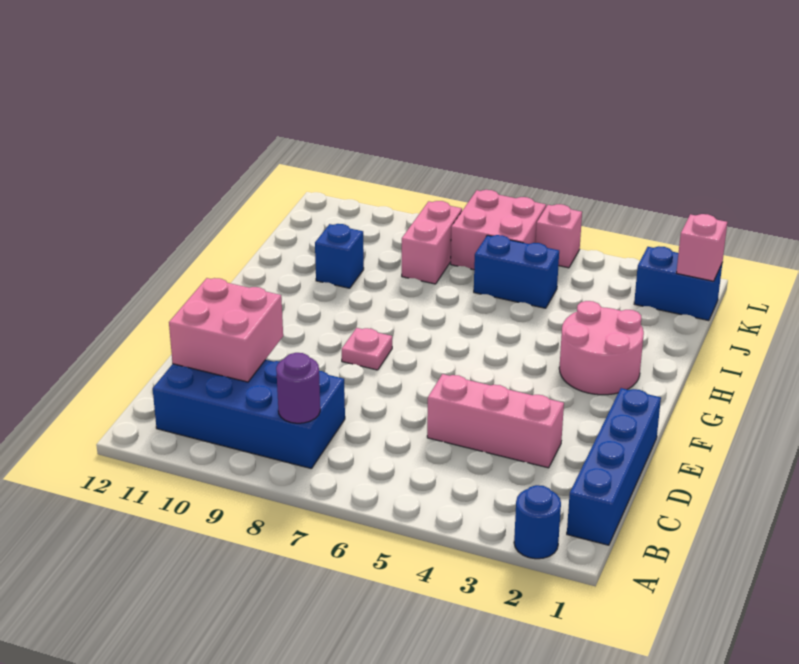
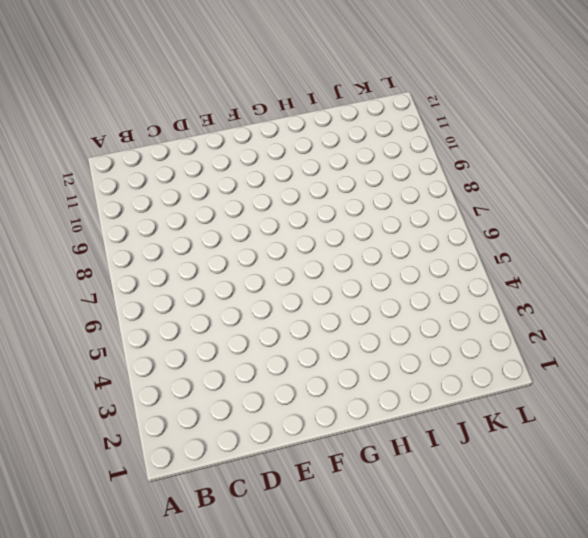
none -> blue round brick A2 level 1
none -> blue brick B1:E1 level 1
none -> blue brick B8:C11 level 1

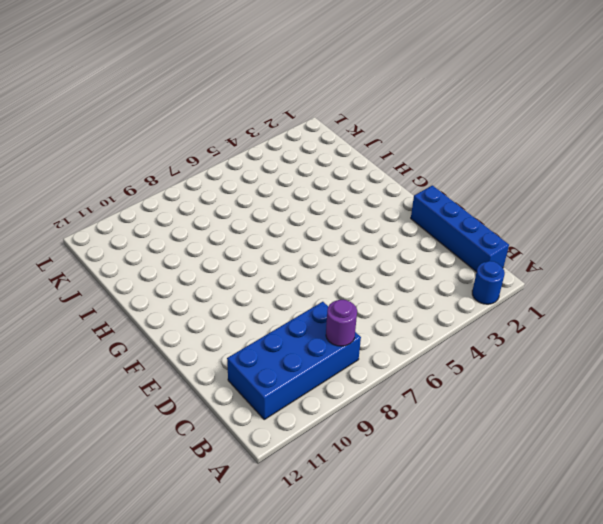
none -> pink brick D3:D5 level 1
none -> pink plate F8 level 1
none -> pink round brick G2:H3 level 1

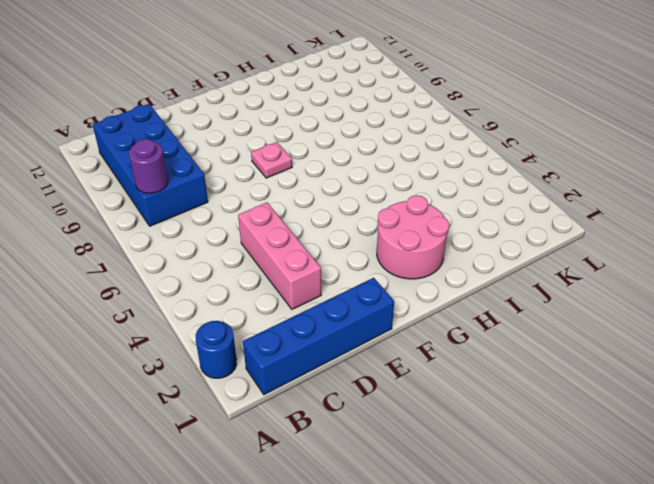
none -> blue brick I10 level 1
none -> blue brick J5:J6 level 1
none -> pink brick J8:K8 level 1

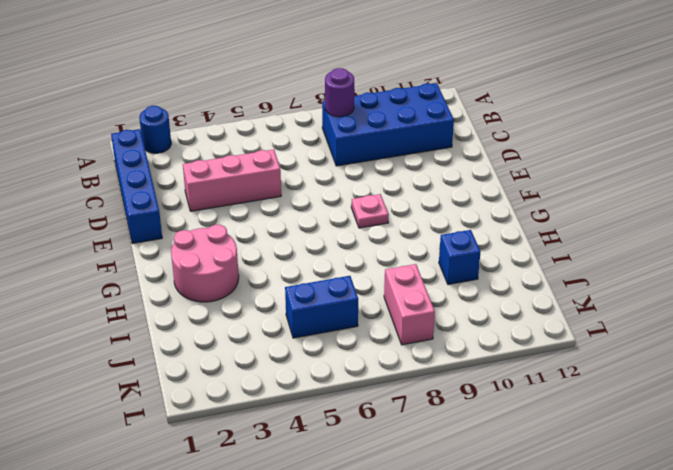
none -> blue brick K1:K2 level 1
none -> pink brick K6:L7 level 1
none -> pink brick L5 level 1

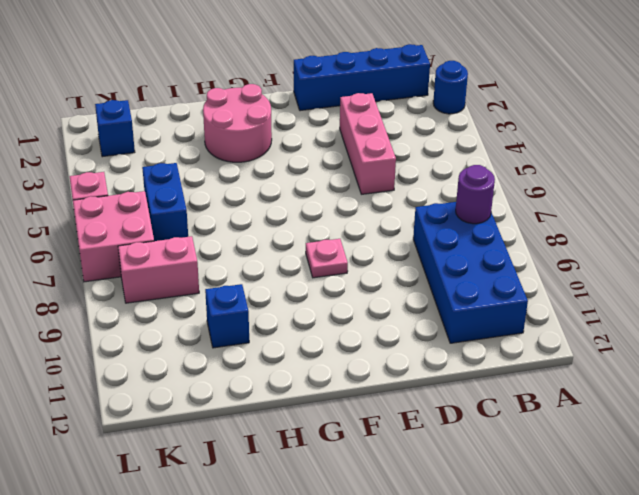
blue brick K2 level 1 -> blue brick K1:K2 level 1
none -> pink brick C10:D11 level 2
none -> pink brick K1 level 2

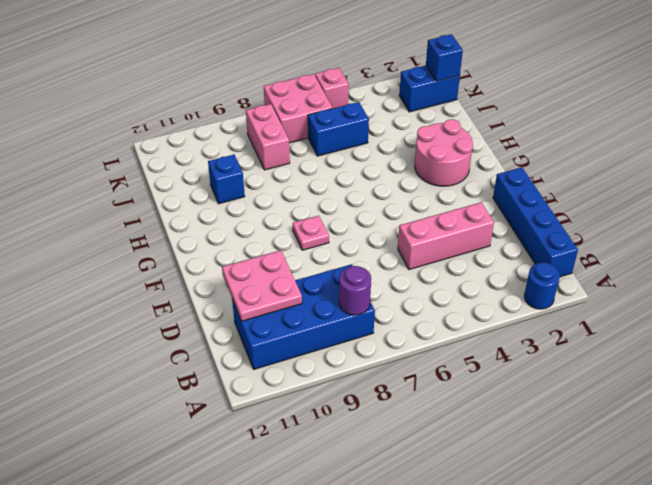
pink plate C10:D11 level 2 -> pink brick C10:D11 level 2
blue brick K1 level 2 -> pink brick K1 level 2

